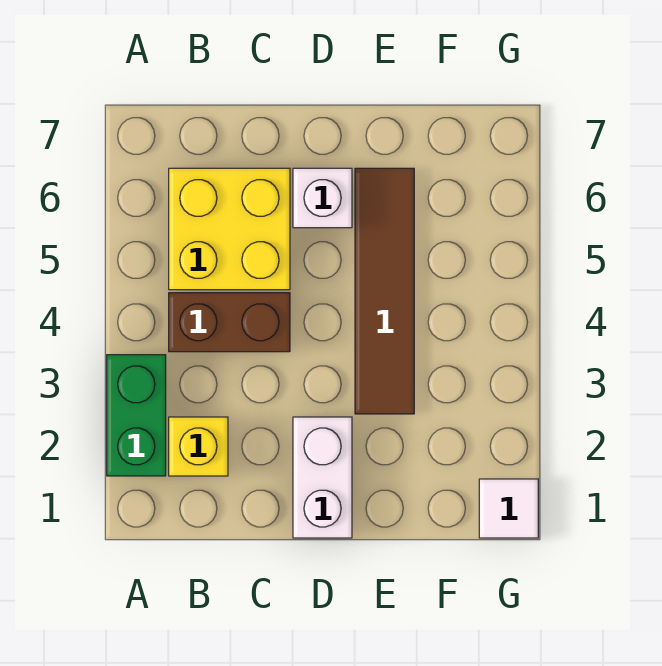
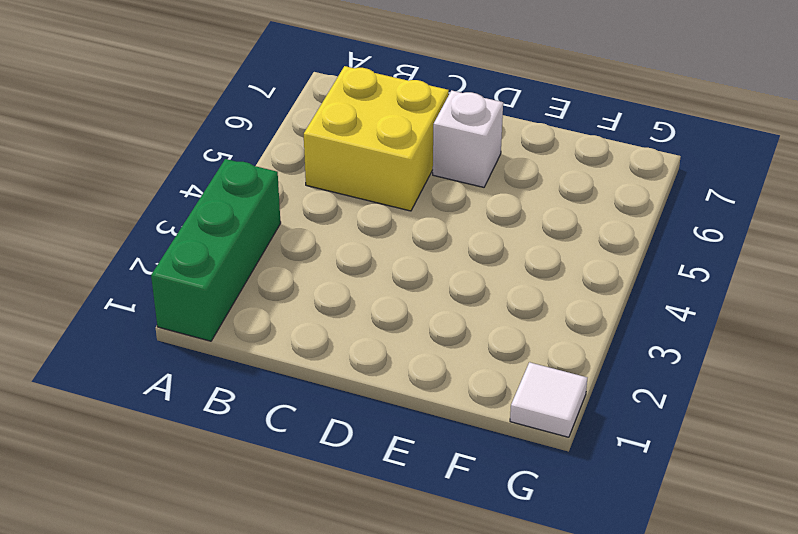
green brick A1:A3 level 1 -> green brick A2:A3 level 1
none -> yellow brick B2 level 1
none -> brown brick B4:C4 level 1

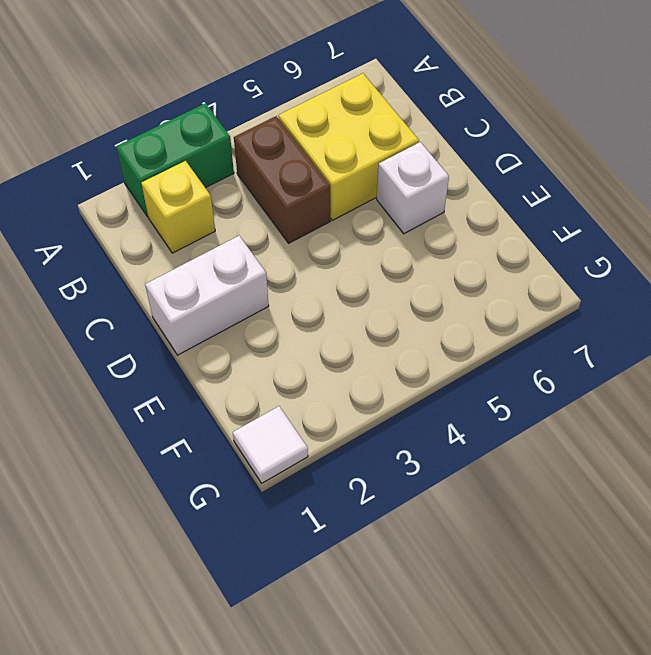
none -> brown tile E3:E6 level 1

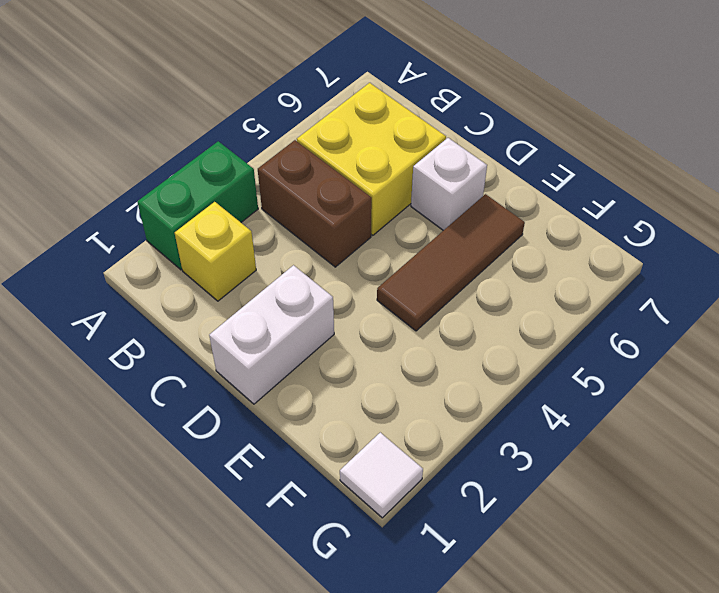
brown tile E4:E6 level 1 -> brown tile E3:E6 level 1

